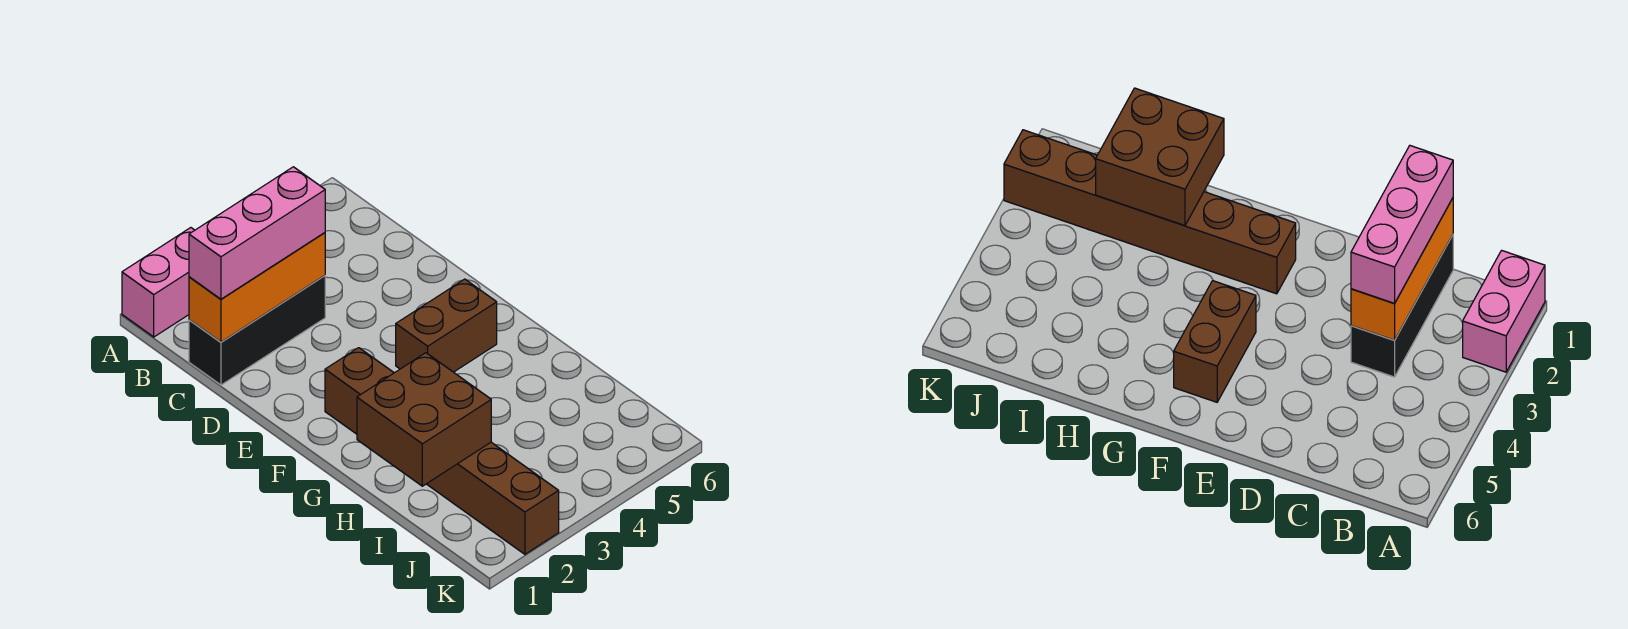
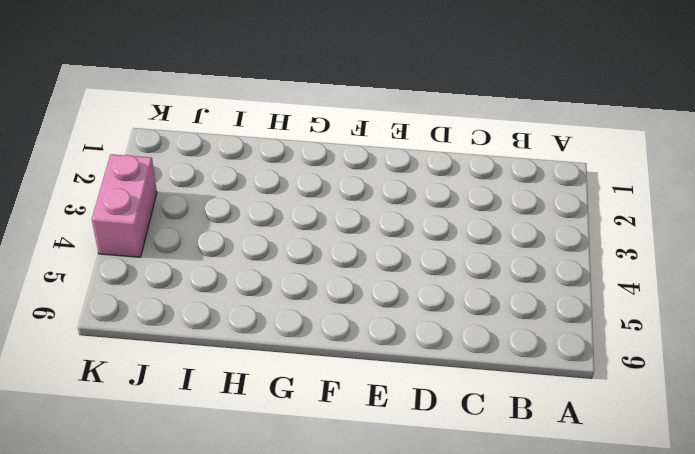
pink brick K3:K4 level 1 -> pink brick A1:A2 level 1
none -> black brick C1:C3 level 1
none -> brown brick F2:K2 level 1

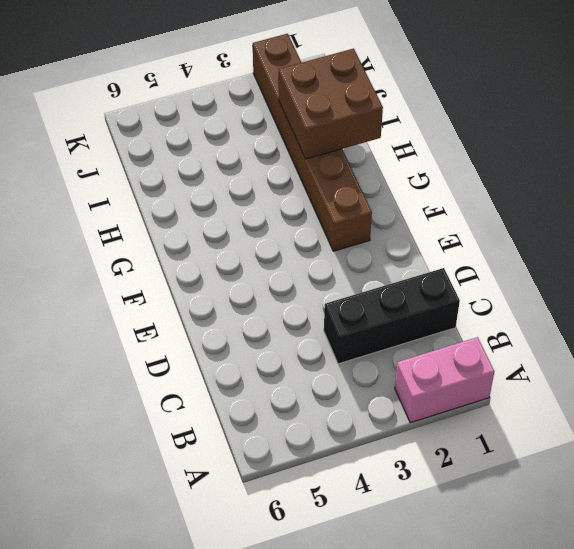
none -> brown brick F4:F5 level 1
none -> orange brick C1:C3 level 2

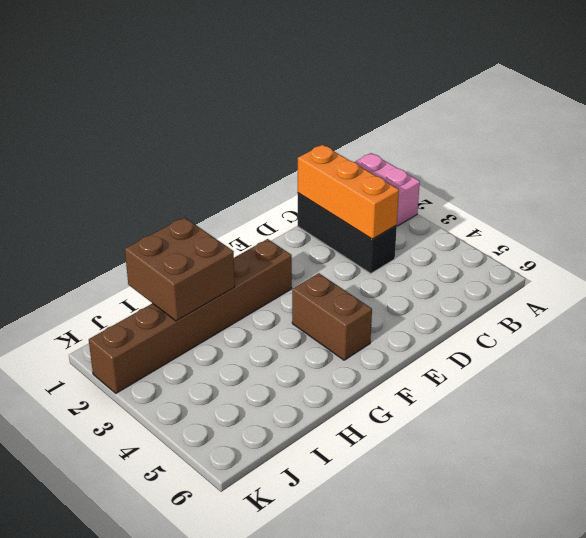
none -> pink brick C1:C3 level 3

